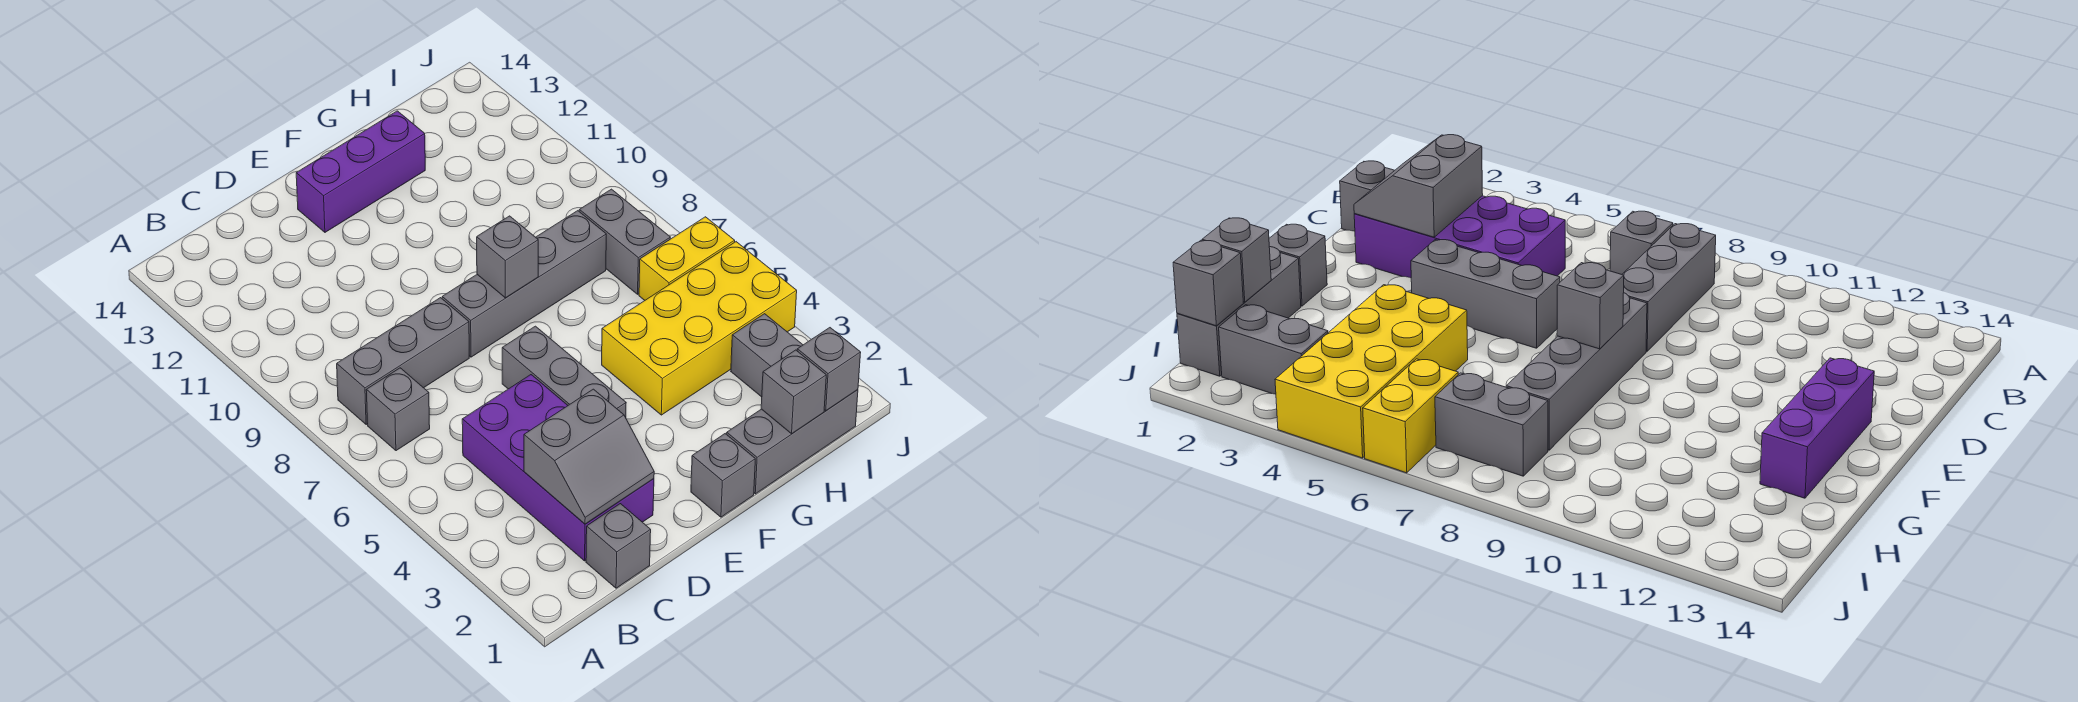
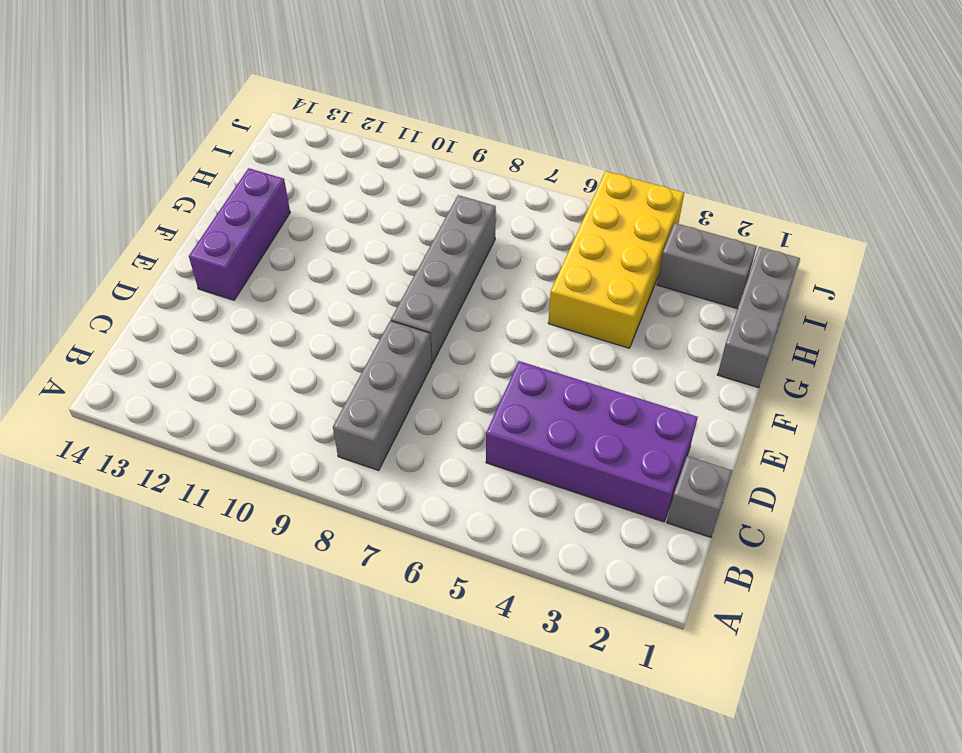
none -> grey brick B7 level 1
none -> grey brick E4:E6 level 1
none -> grey brick F1 level 1

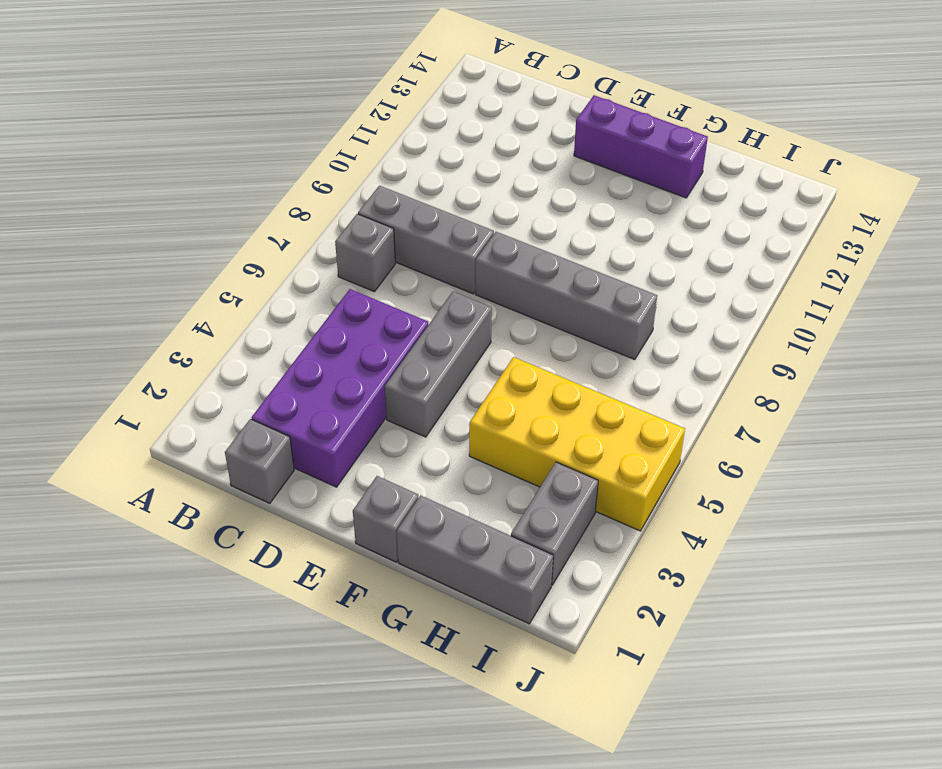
none -> yellow brick I6:J6 level 1
none -> grey brick I7:I8 level 1
none -> grey slope C2:D3 level 2 top 3

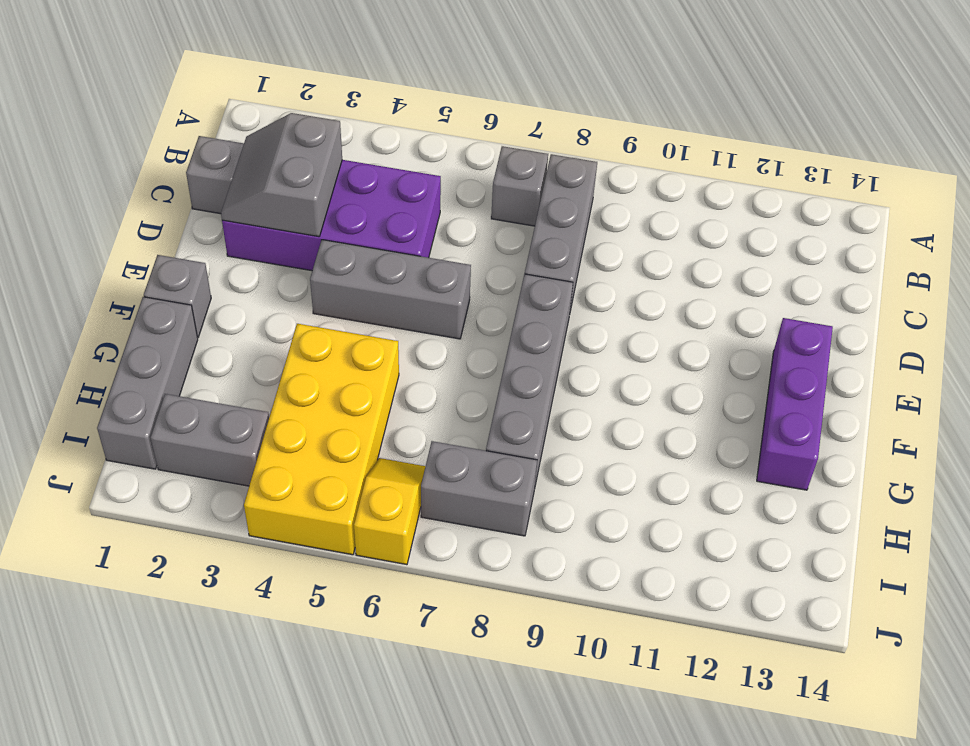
yellow slope I6:J6 level 1 top J -> yellow brick I6:J6 level 1
none -> grey brick F8 level 2
none -> grey brick H1 level 2
none -> grey brick I1 level 2

